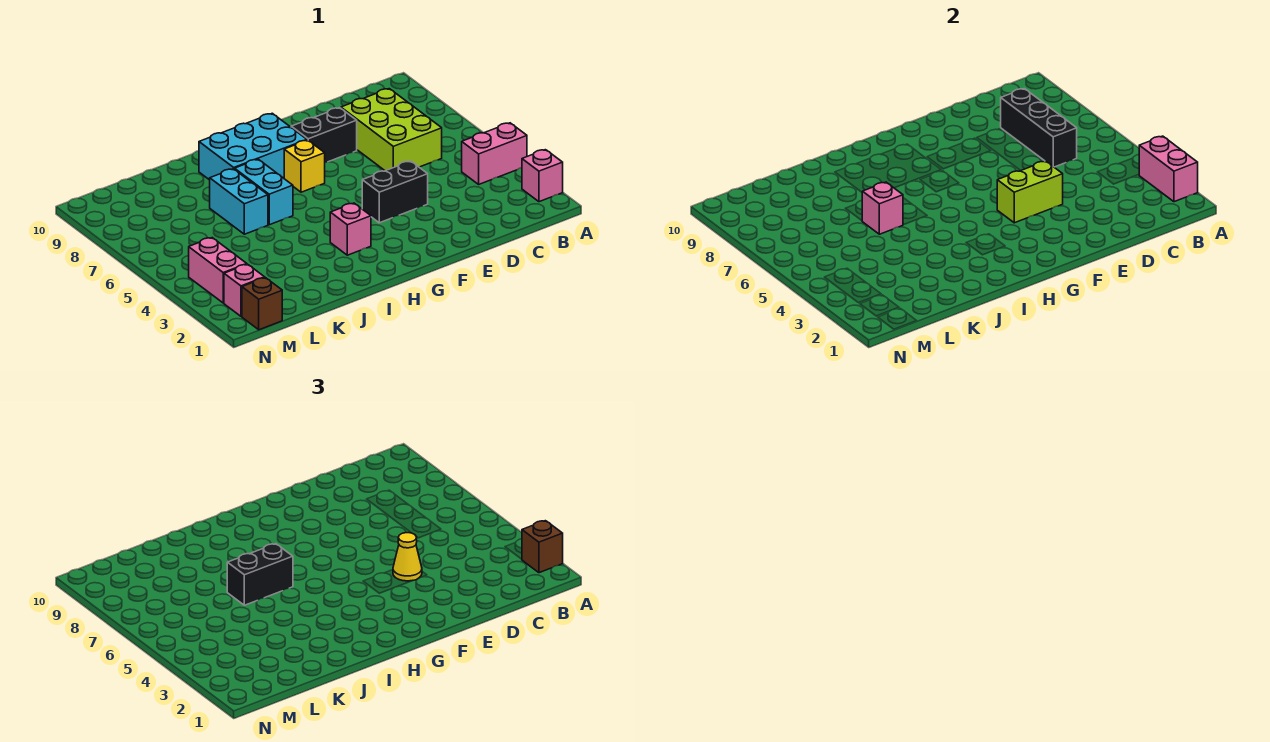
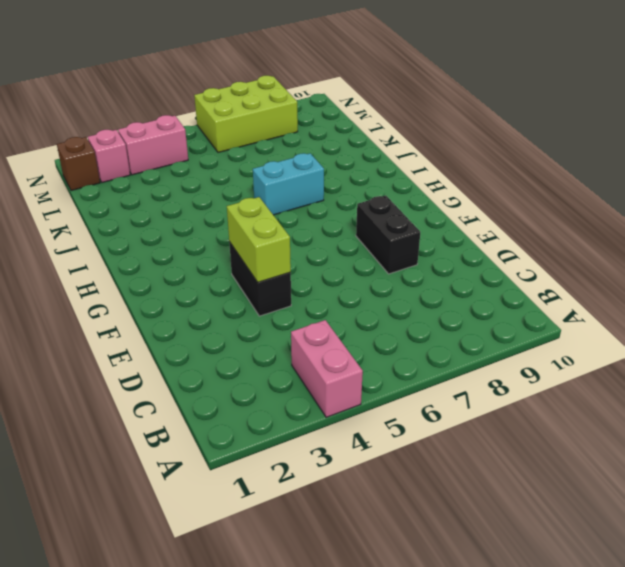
lime brick M6:N8 level 1 -> lime brick C6:D8 level 1
none -> pink brick A2 level 1
none -> yellow brick G7 level 1
none -> cyan brick G8:I9 level 1

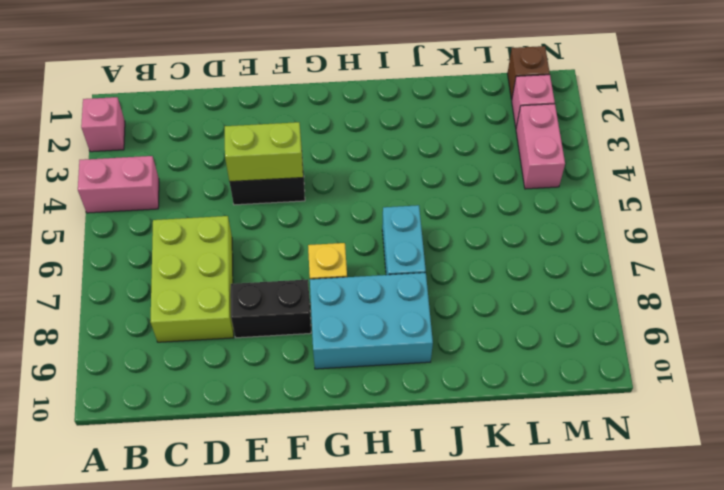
none -> pink brick H3 level 1
none -> cyan brick J6:J7 level 1
none -> pink brick A2:A3 level 2

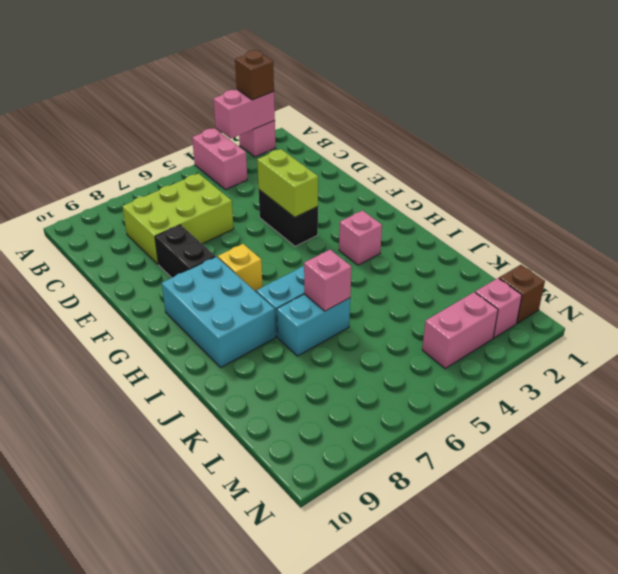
none -> black brick C6:C8 level 2
none -> yellow cone E4 level 3
none -> black brick I6:J6 level 3

